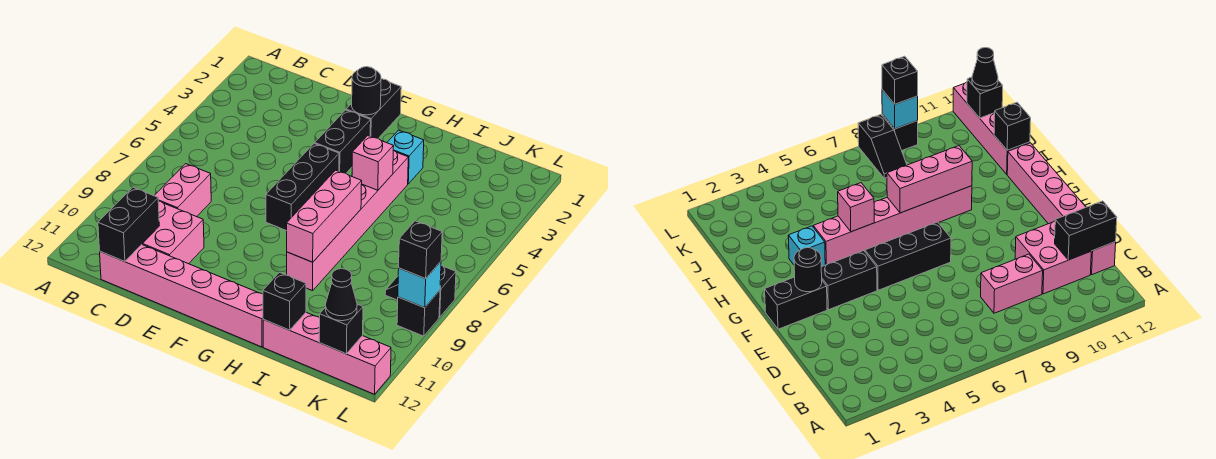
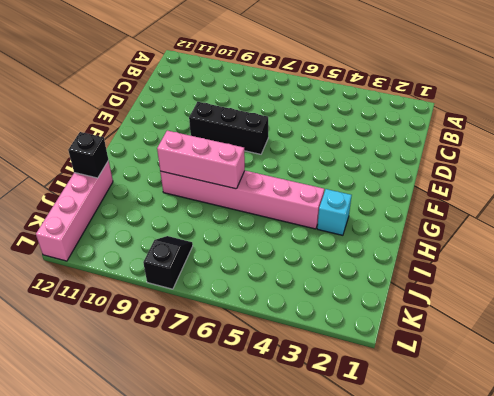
black brick E7:E9 level 1 -> black brick F5:F7 level 1
none -> pink brick C8:C9 level 1
none -> pink brick C10:D11 level 1
none -> pink brick C12:H12 level 1

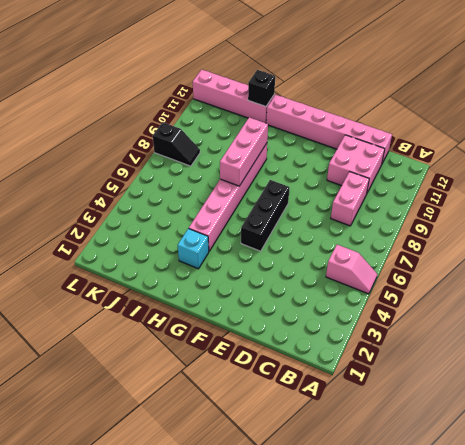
pink slope A5:B5 level 1 top B -> none
none -> black brick F1:F2 level 1
none -> black brick F3:F4 level 1
none -> black brick L9 level 1

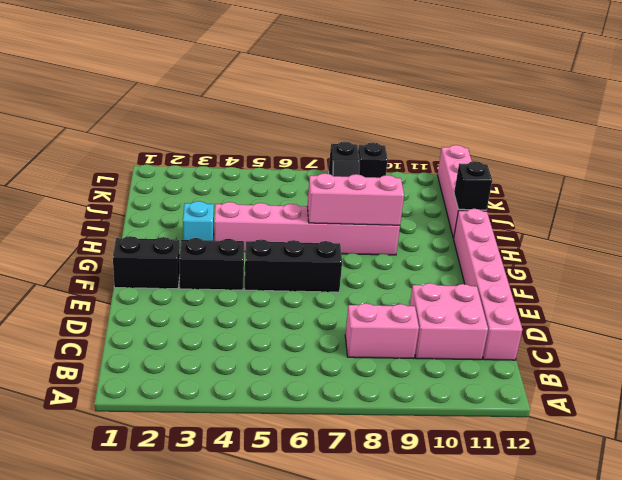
none -> black brick C11:C12 level 2
none -> black round brick F2 level 2
none -> pink brick H5 level 2

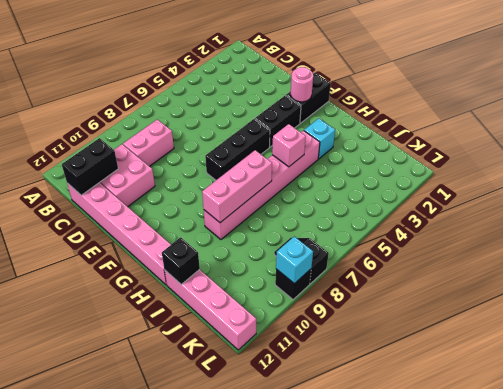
pink round brick F2 level 2 -> black round brick F2 level 2
none -> black brick K12 level 2
none -> black cone K12 level 3
none -> black brick L9 level 3

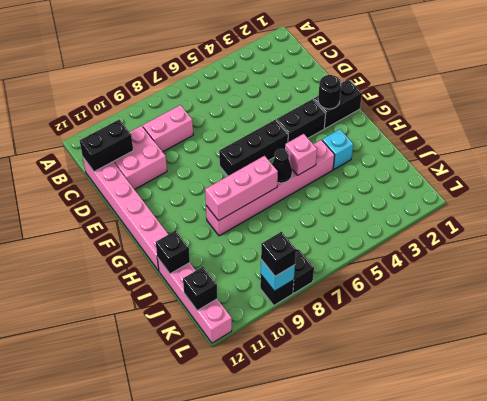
black cone H6 level 2 -> black cone K12 level 3

